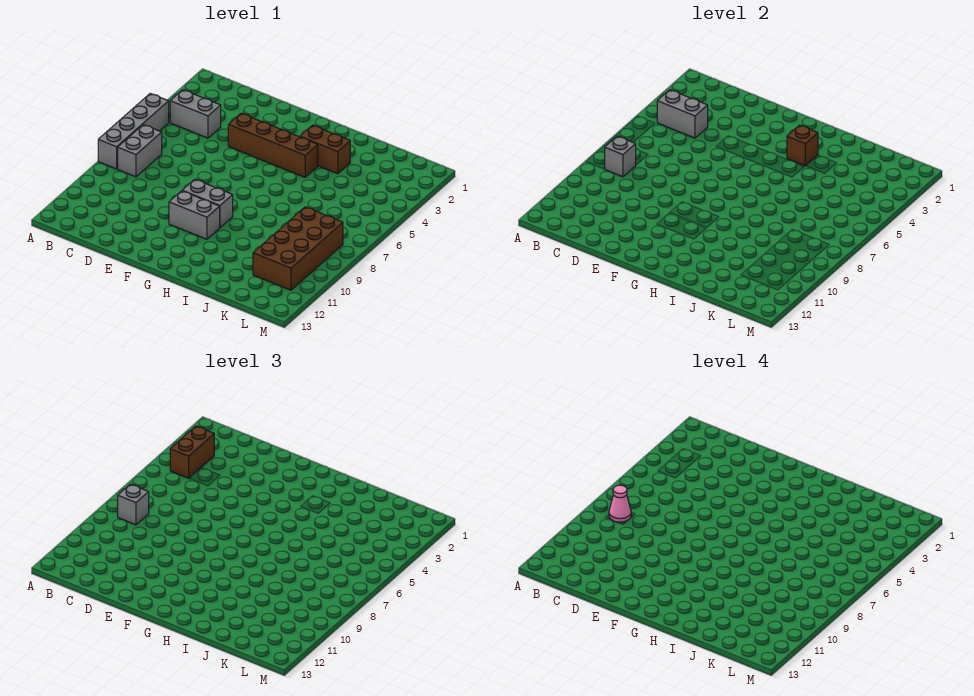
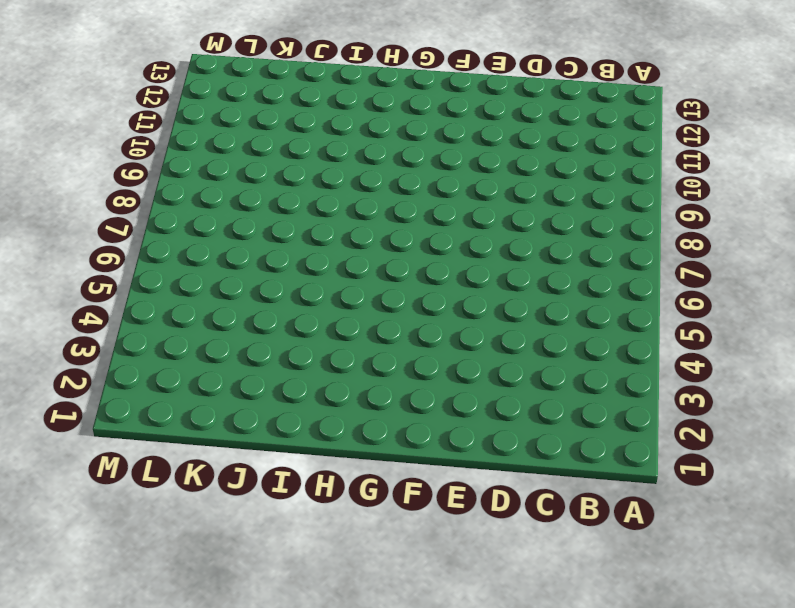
none -> grey brick A5:A8 level 1
none -> grey brick B4:C4 level 1
none -> grey brick B7:B8 level 1

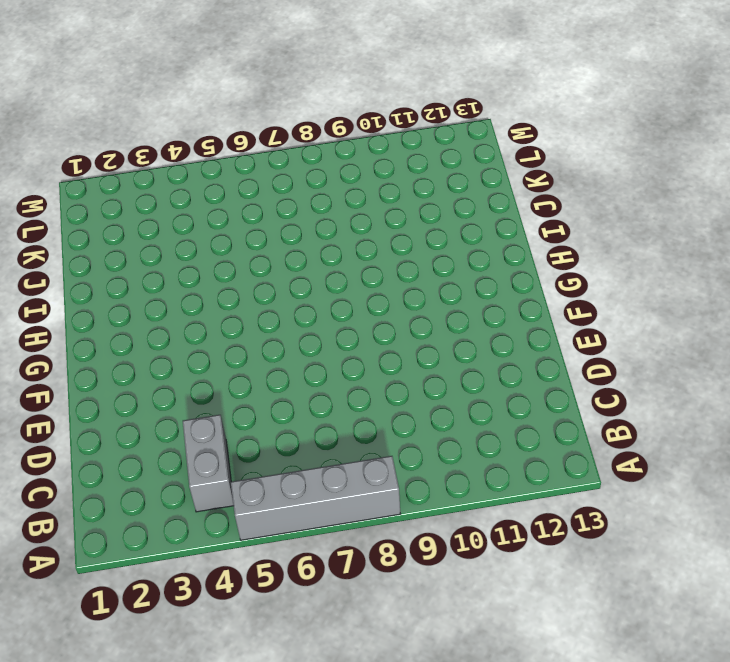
none -> grey brick B7:B8 level 1
none -> brown brick E4:H4 level 1
none -> grey brick F9:G9 level 1

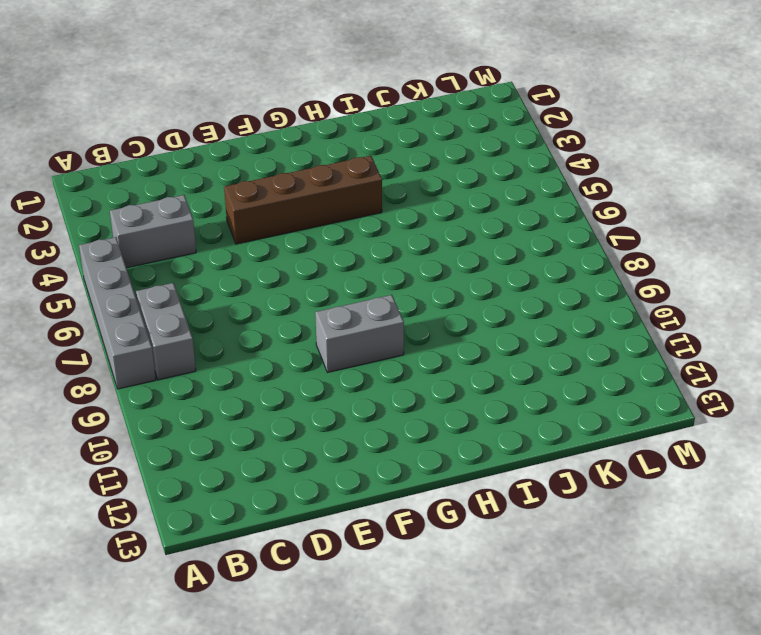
none -> grey brick F10:G10 level 1
none -> brown brick H3:I3 level 1
none -> brown brick K8:L11 level 1

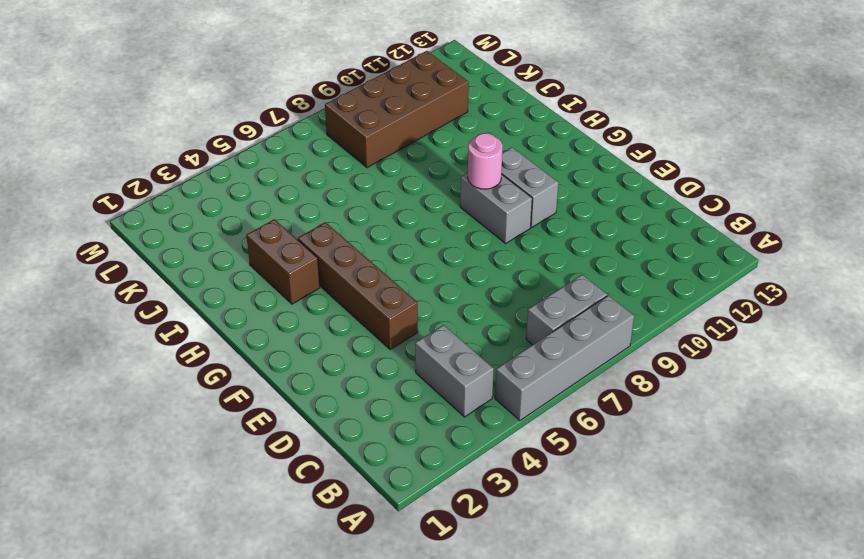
pink round brick G9 level 2 -> none
none -> grey brick B4:C4 level 2
none -> grey brick B8 level 2
none -> brown brick H3 level 2

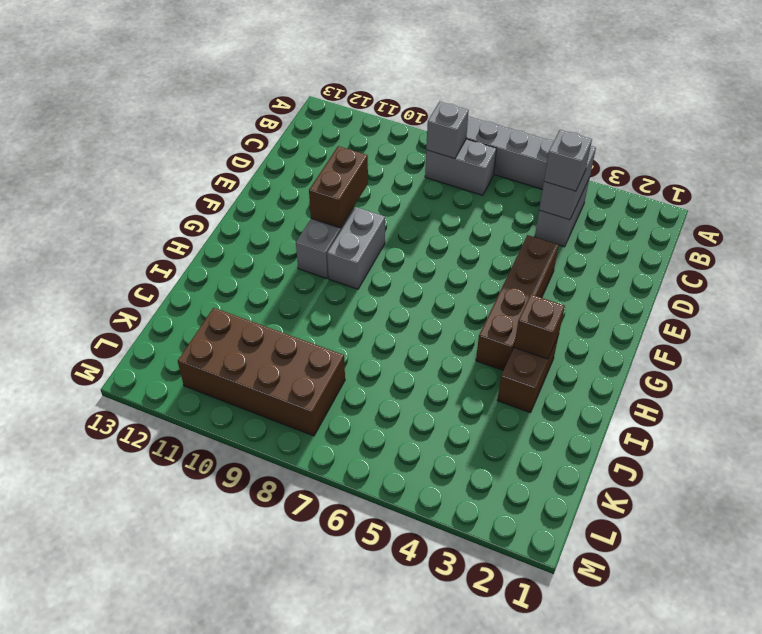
grey brick C4 level 3 -> grey brick B8 level 3
brown brick E10:F10 level 2 -> brown brick B3:B4 level 3
none -> pink cone B8 level 4

